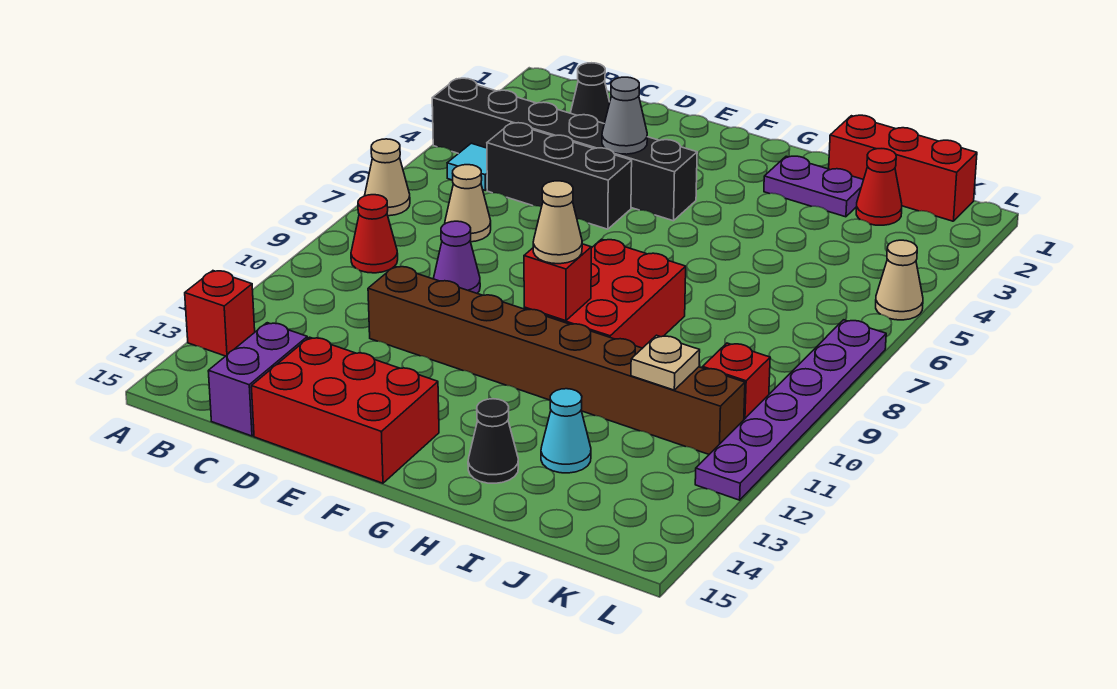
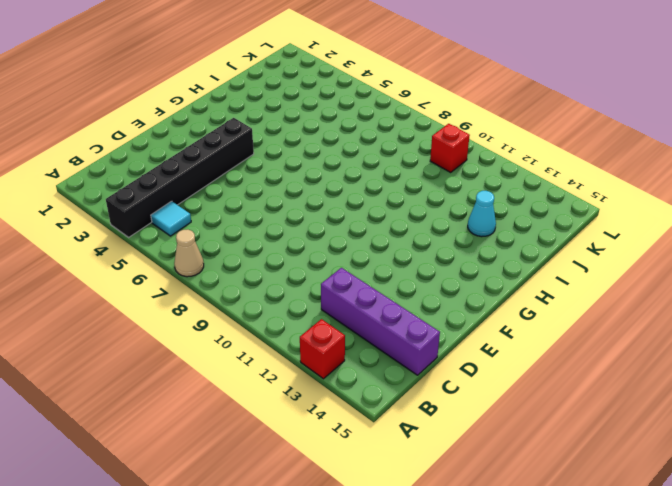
purple brick C12:C15 level 1 -> purple brick C14:C15 level 1
none -> red cone B9 level 1
none -> black cone C2 level 1
none -> black brick C5:E5 level 1

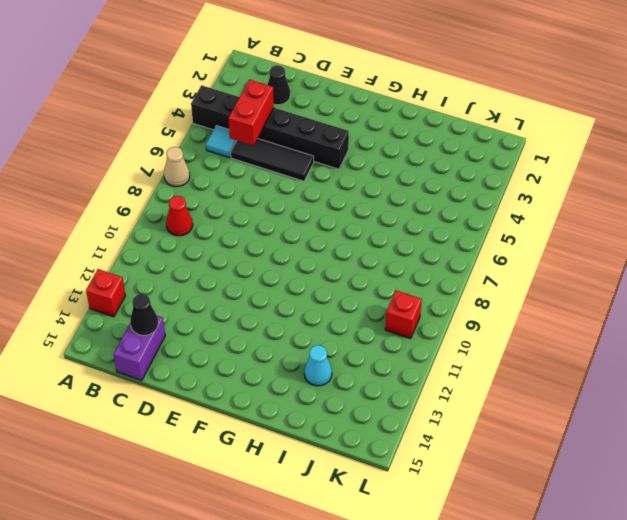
red brick C4:C5 level 2 -> none
black tile C5:E5 level 1 -> black brick C5:E5 level 1
black cone C14 level 2 -> black cone H14 level 1
none -> tan cone C7 level 1
none -> purple cone D9 level 1
none -> brown brick D11:K11 level 1

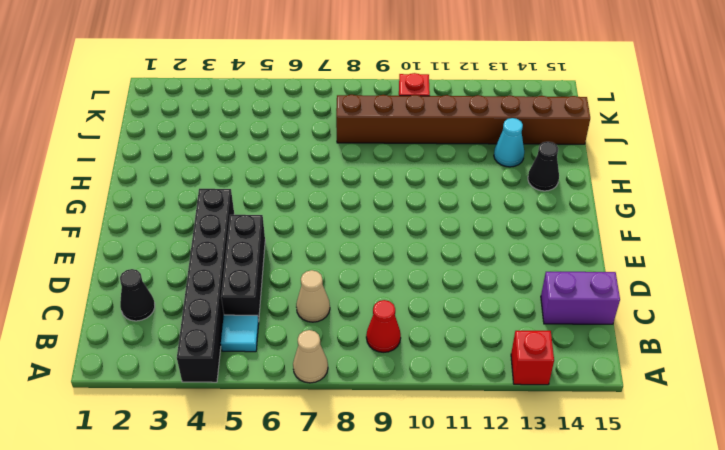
brown brick J8:J15 level 1 -> brown brick D11:K11 level 1
none -> purple cone D9 level 1
none -> red brick D14:F15 level 1
none -> red brick G8:H10 level 1

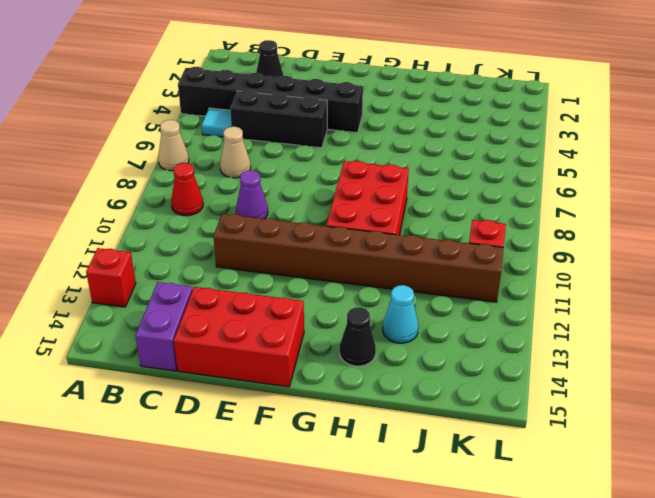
none -> purple plate H2:I2 level 1
none -> red brick I1:K1 level 1
none -> red cone J2 level 1

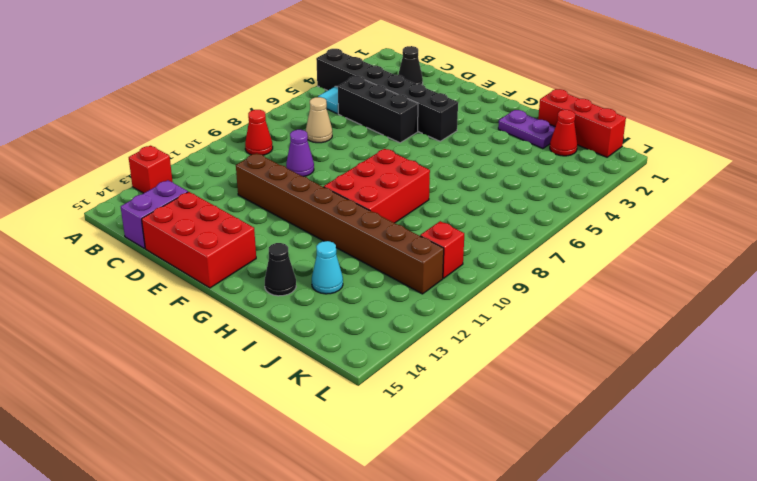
none -> tan cone A7 level 1
none -> tan cone L5 level 1
none -> purple plate L7:L12 level 1

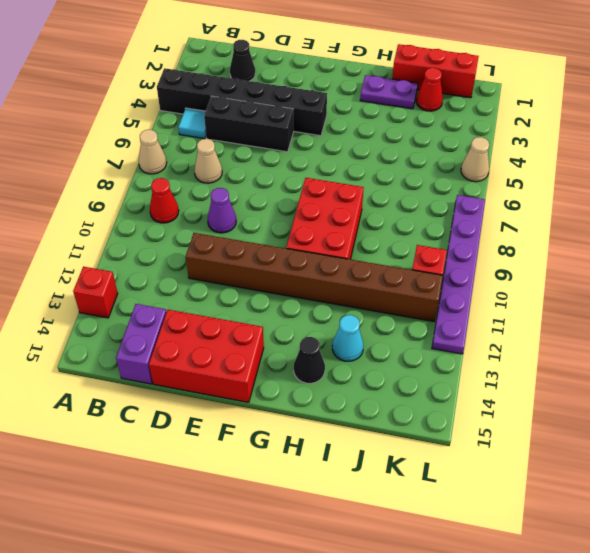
none -> grey cone E4 level 2
none -> red brick G10 level 2
none -> tan plate J11 level 2

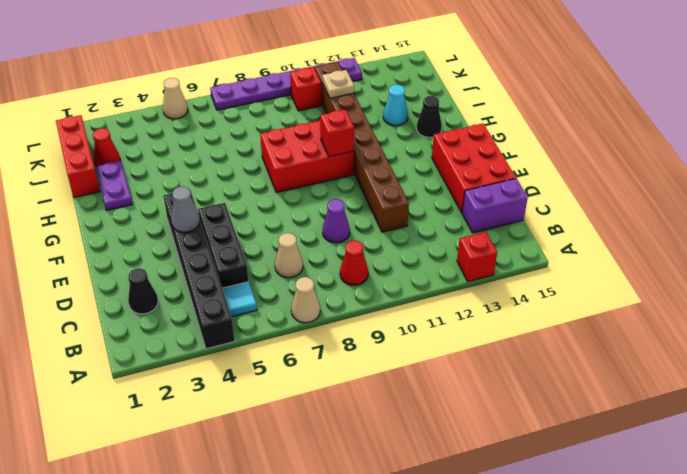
none -> tan cone G10 level 3

